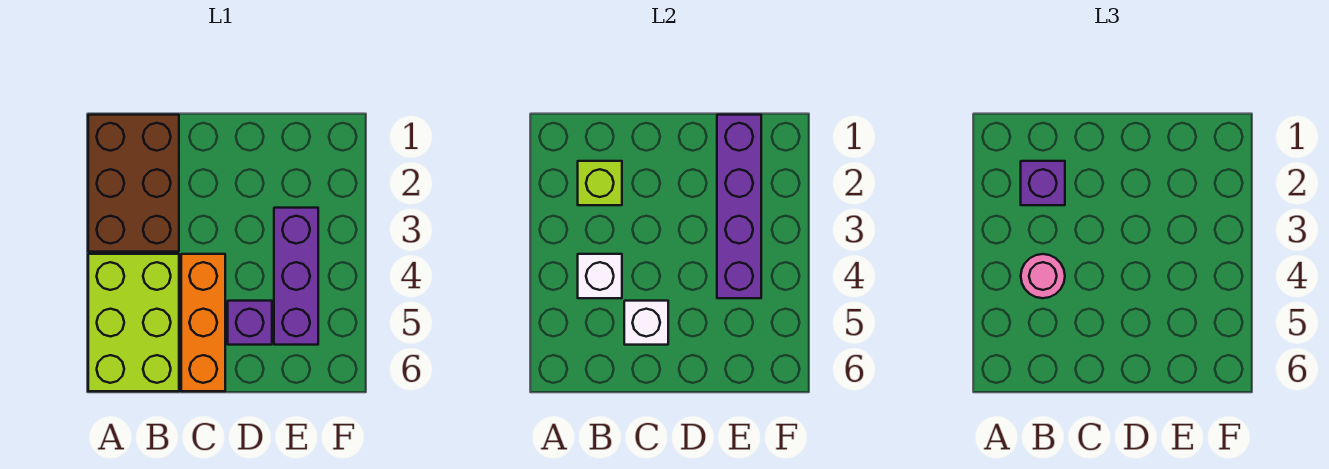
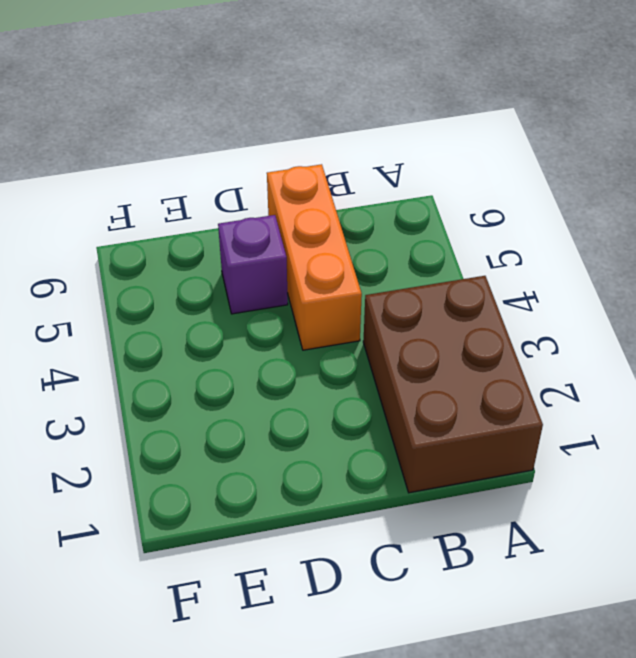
none -> lime brick A4:B6 level 1
none -> purple brick E3:E5 level 1

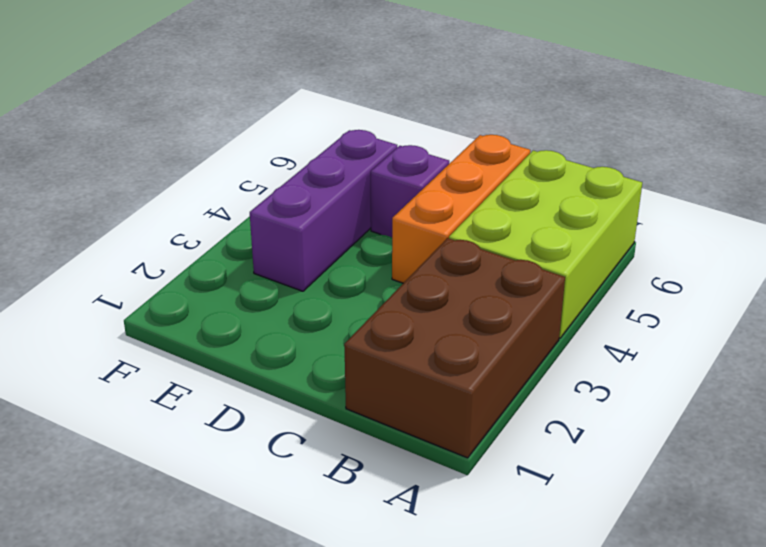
none -> lime brick B2 level 2
none -> white brick B4 level 2

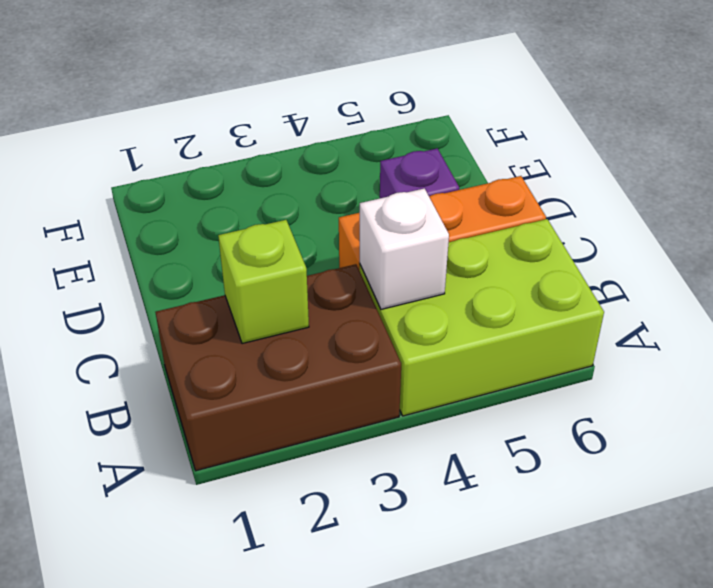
none -> purple brick E3:E5 level 1
none -> white brick C5 level 2

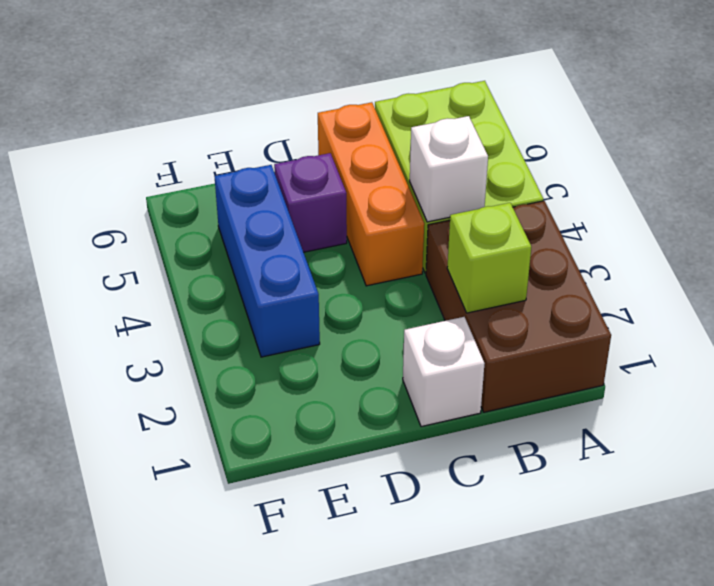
white brick C1 level 1 -> white brick C5 level 2
blue brick E3:E5 level 1 -> purple brick E3:E5 level 1
none -> purple brick E1:E4 level 2
none -> purple brick B2 level 3

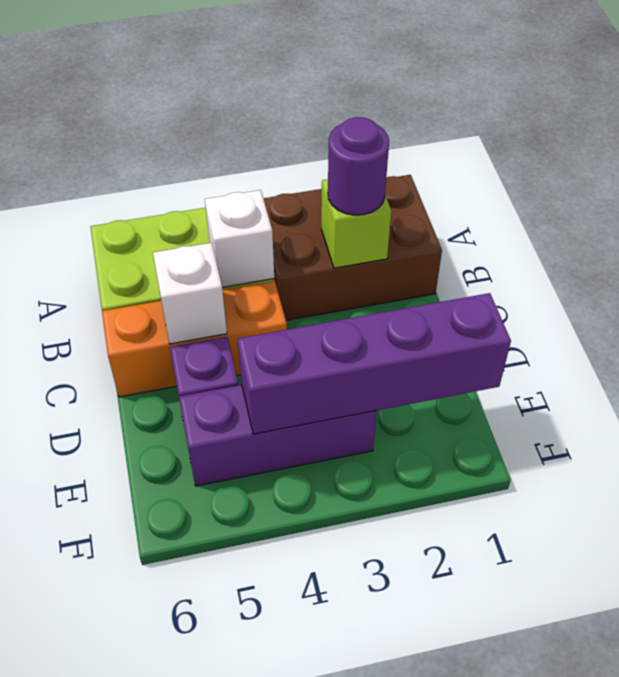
purple round brick B2 level 3 -> purple brick B2 level 3
none -> pink round brick B4 level 3

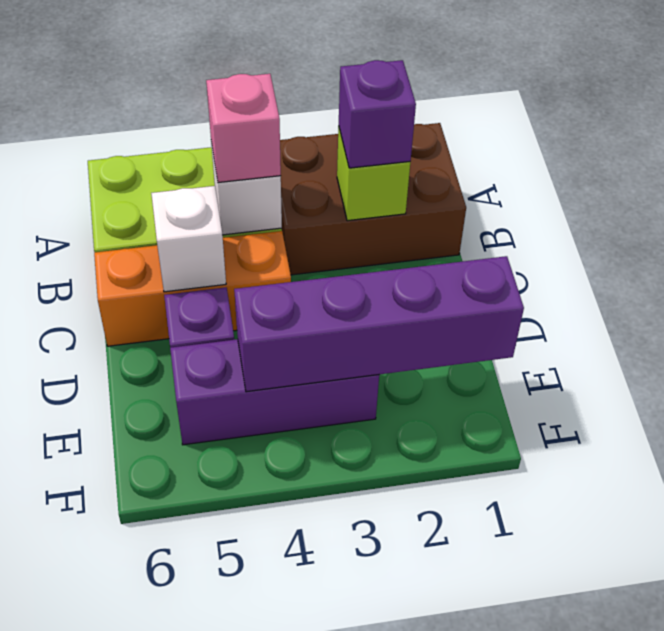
pink brick B4 level 3 -> pink round brick B4 level 3

